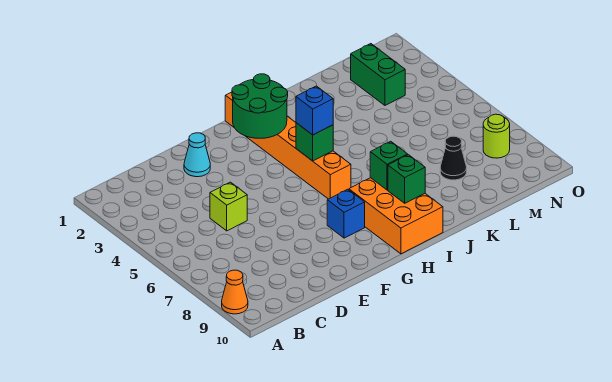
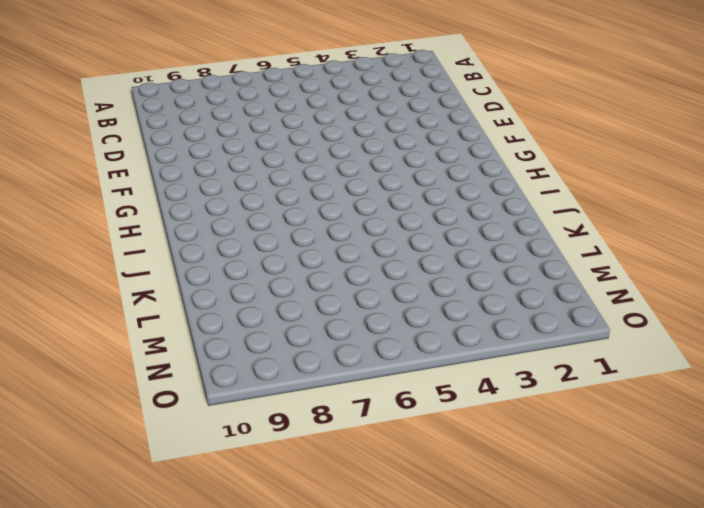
none -> orange cone A9 level 1
none -> lime brick D5 level 1
none -> cyan cone E2 level 1

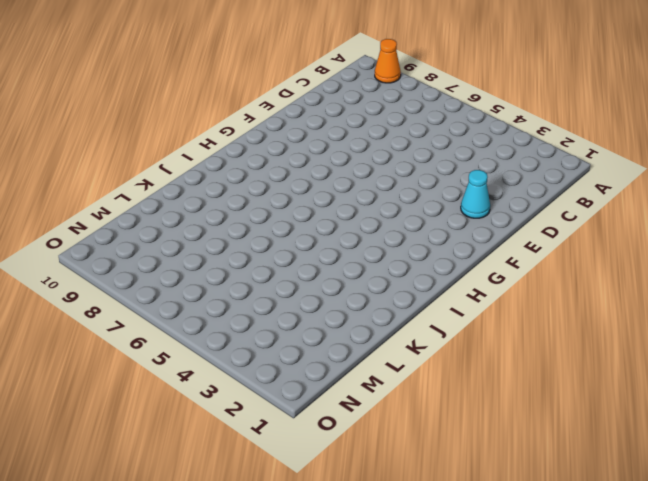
none -> lime brick D5 level 1
none -> blue brick G8 level 1
none -> orange brick H1:H6 level 1

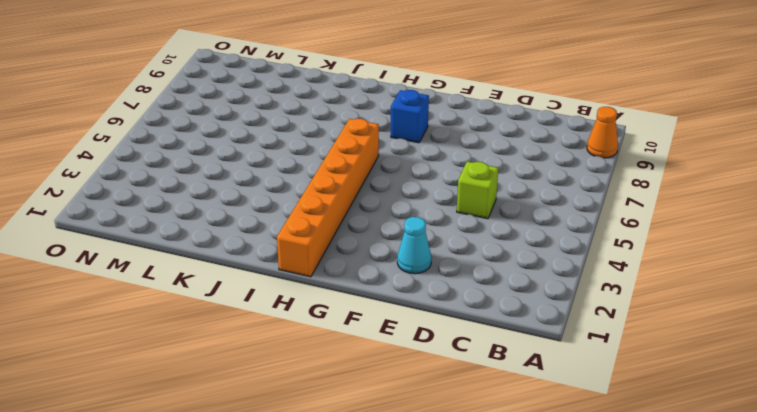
none -> orange brick H8:I10 level 1
none -> black cone L8 level 1
none -> green brick M2:M3 level 1

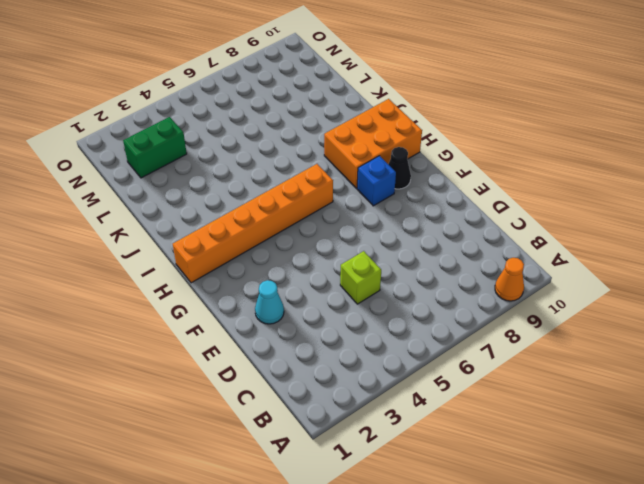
black cone G9 level 1 -> black cone L8 level 1
none -> lime round brick N8 level 1
none -> green round brick G2:H3 level 2
none -> green brick H5 level 2

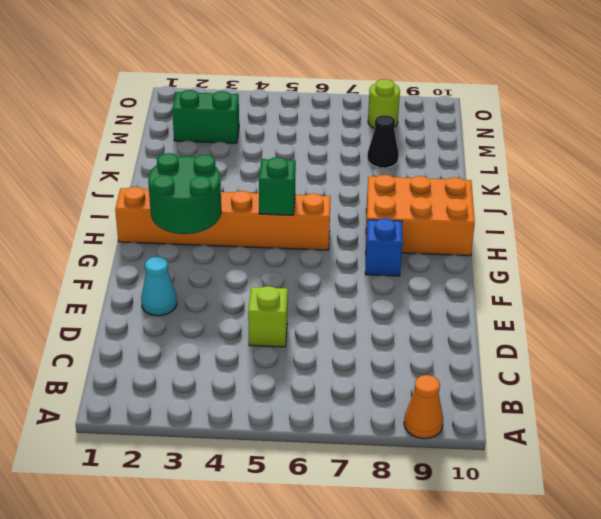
none -> green brick I8 level 2
none -> green brick I9 level 2
none -> blue brick H5 level 3

